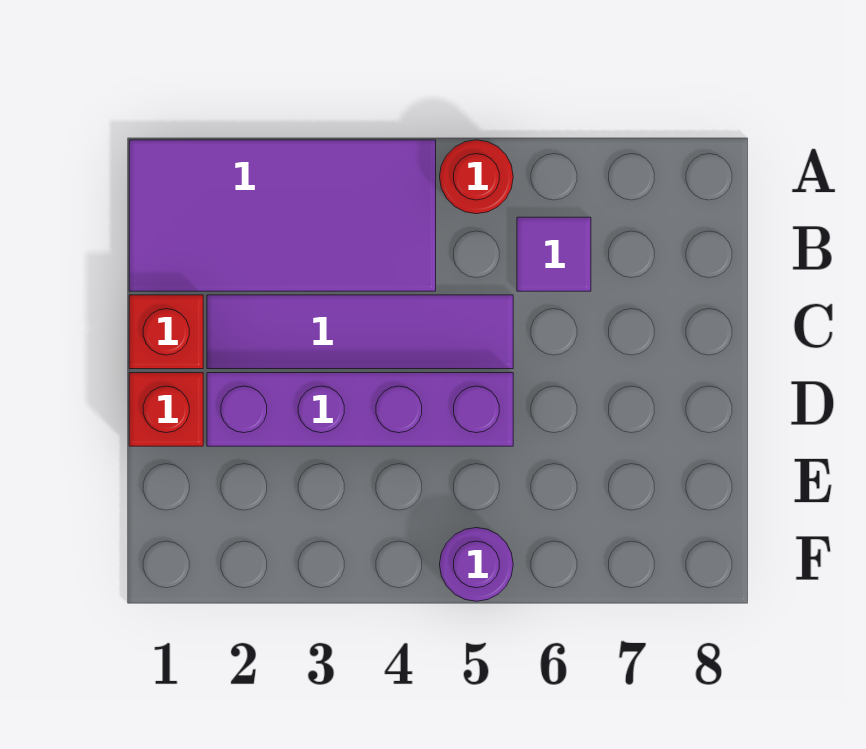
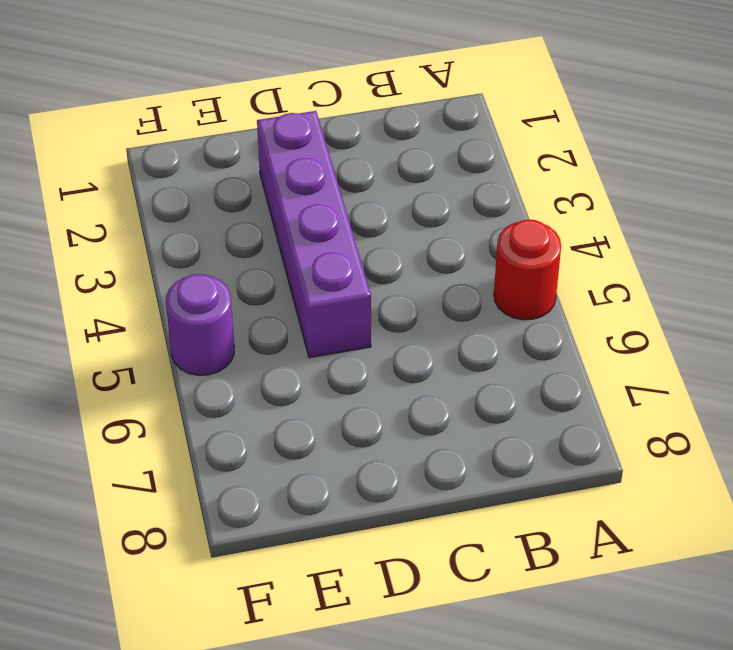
none -> purple tile A1:B4 level 1
none -> purple tile B6 level 1

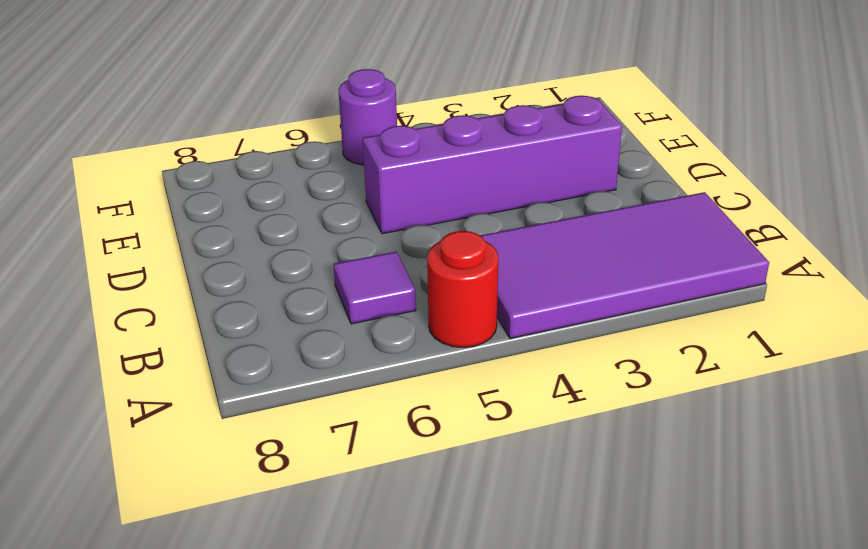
none -> red brick C1 level 1
none -> purple tile C2:C5 level 1

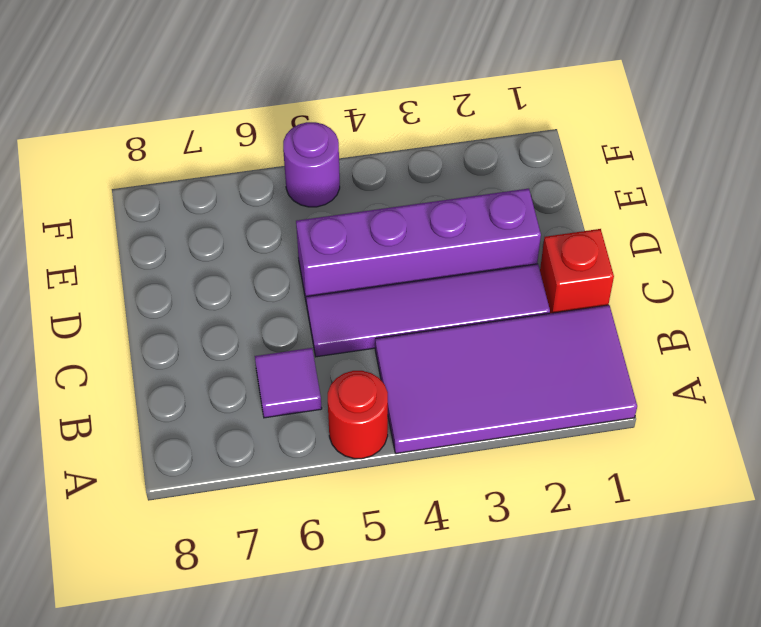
none -> red brick D1 level 1

